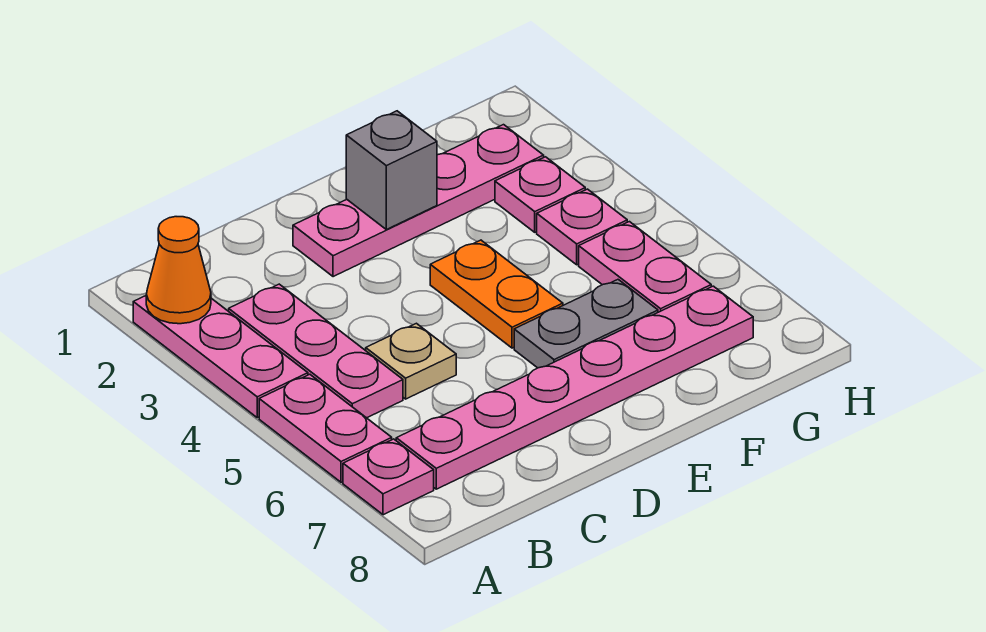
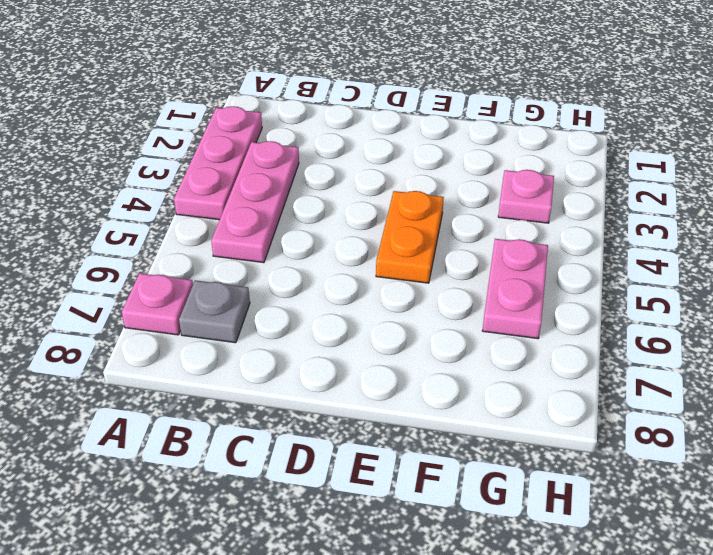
grey plate B7 level 1 -> pink plate B7:G7 level 1
none -> pink plate A5:A6 level 1
none -> tan plate C5 level 1
none -> pink plate D2:G2 level 1

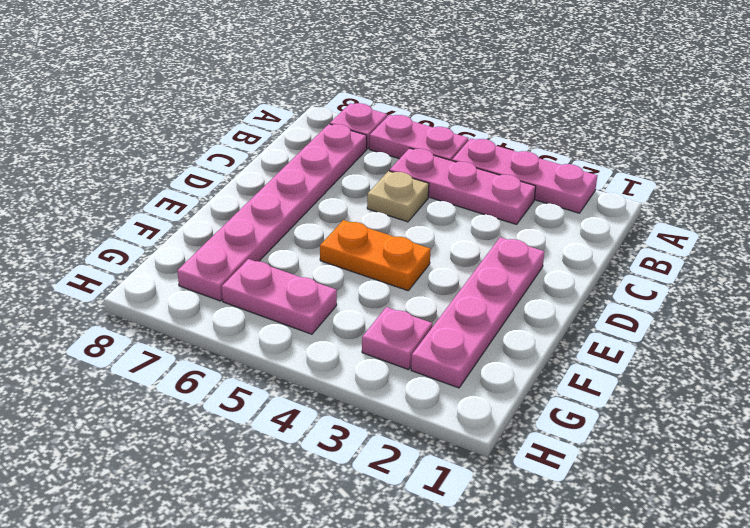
none -> grey plate E6:F6 level 1
none -> pink plate G4 level 1
none -> orange cone A2 level 2

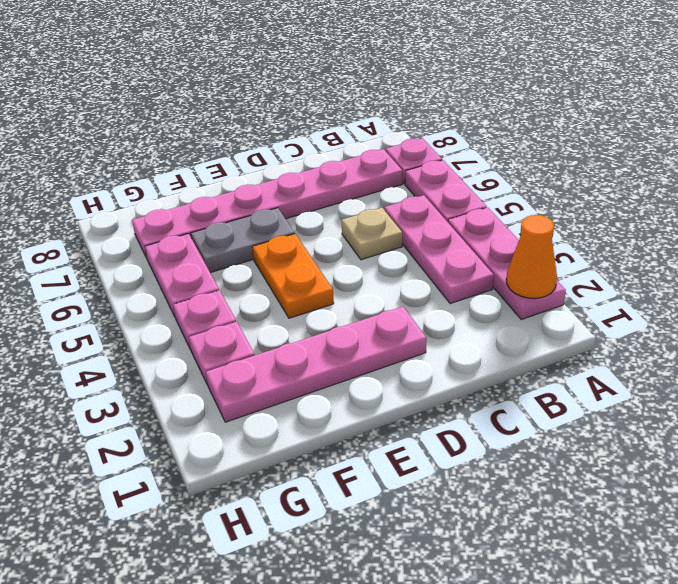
none -> grey brick E2 level 2

